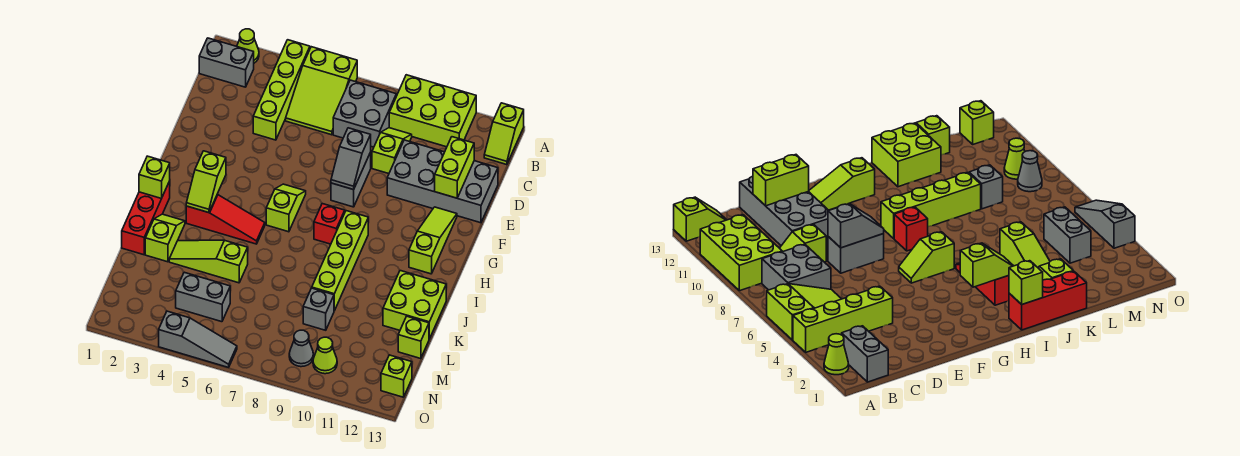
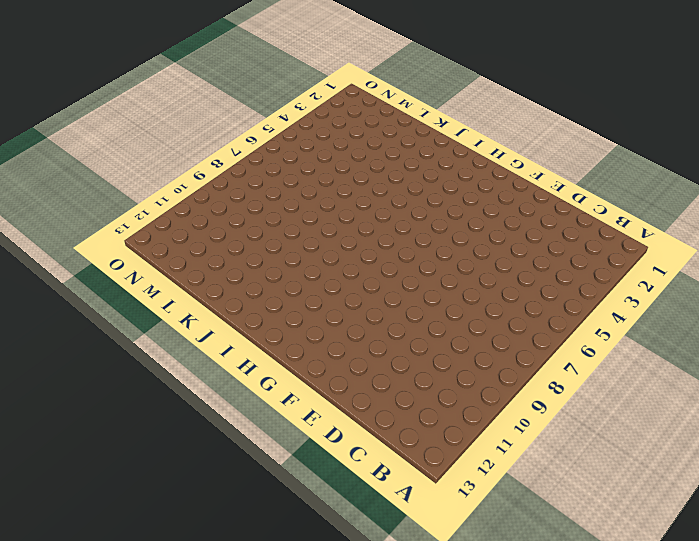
none -> lime cone A2 level 1
none -> lime brick A4:D4 level 1
none -> lime slope A5:C6 level 1 top A
none -> lime brick A9:B11 level 1

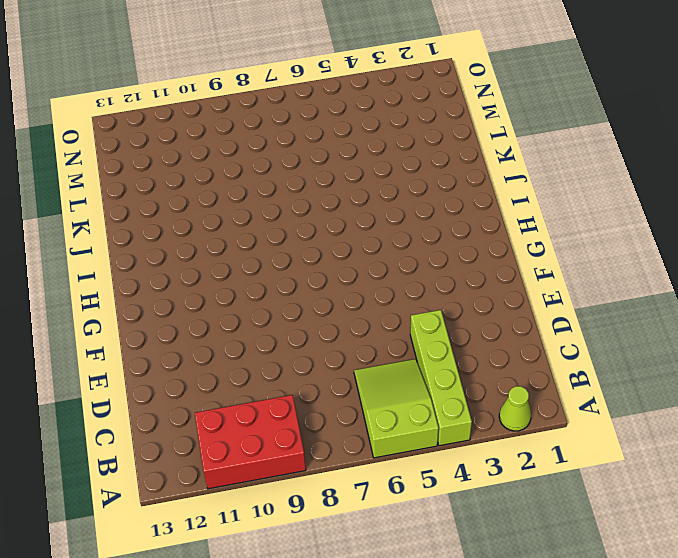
red brick A9:B11 level 1 -> lime brick A9:B11 level 1
none -> lime slope A13:B13 level 1 top A
none -> grey brick B1:B2 level 1
none -> grey brick B7:C8 level 1
none -> lime slope C9:D9 level 1 top D

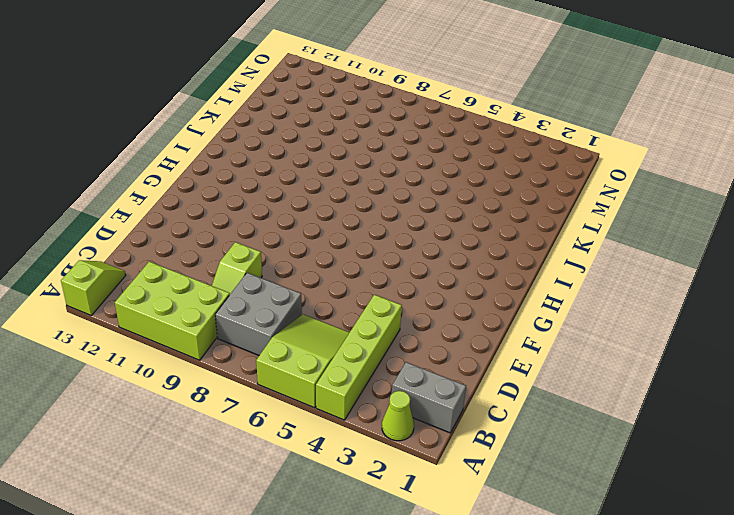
none -> grey brick D10:E13 level 1
none -> grey brick E8:F8 level 1
none -> lime slope F12:H12 level 1 top H
none -> lime slope G6:H6 level 1 top H

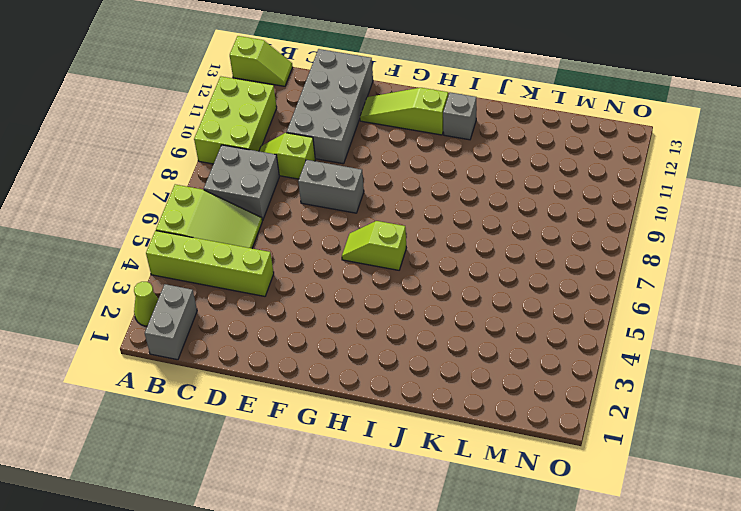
grey brick I12 level 1 -> grey brick L9 level 1
none -> red brick H8 level 1
none -> lime brick H9:K9 level 1
none -> red brick I1:K1 level 1
none -> red slope I3:I5 level 1 top 3

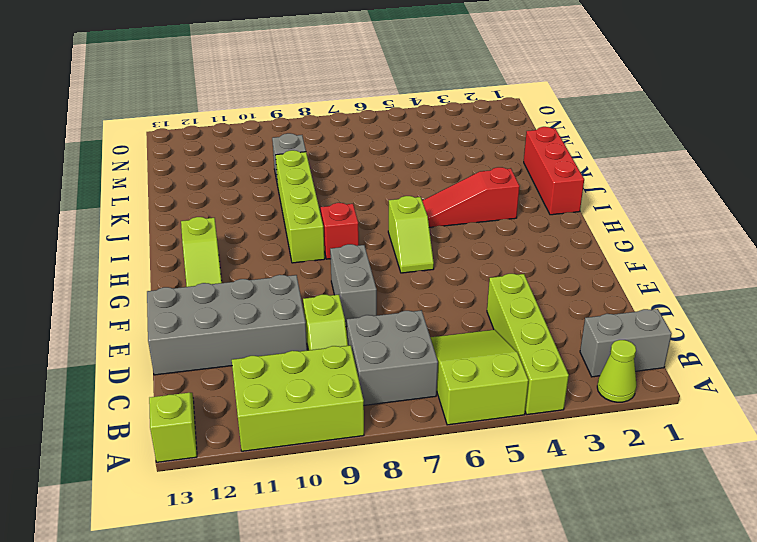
none -> lime slope J2:K2 level 1 top K
none -> lime brick J12:K13 level 1
none -> lime slope K3:K5 level 1 top 5
none -> lime brick L13 level 1

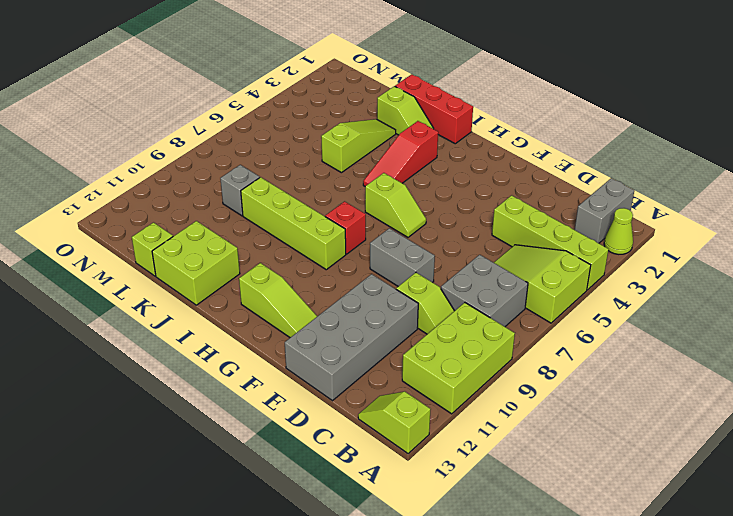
none -> grey brick M4:M5 level 1
none -> grey cone N9 level 1
none -> lime cone N10 level 1
none -> lime brick N13 level 1

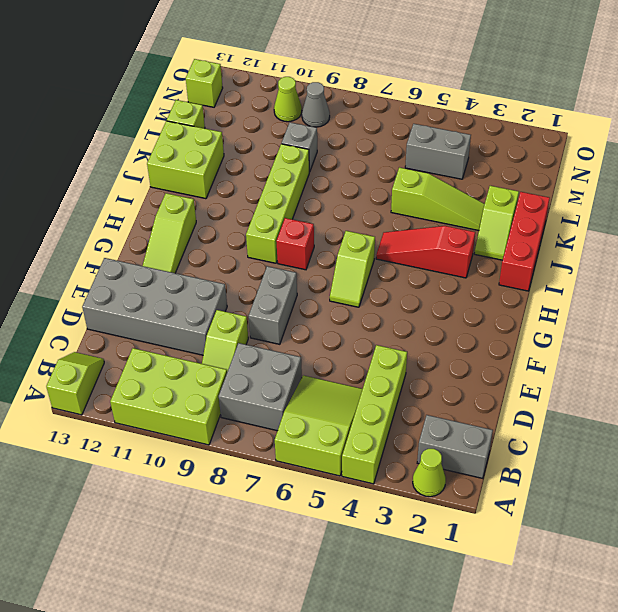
none -> grey slope O4:O6 level 1 top 4
none -> lime brick D12:E12 level 2
none -> grey slope E8:F8 level 2 top E
none -> lime slope H3:I3 level 2 top H

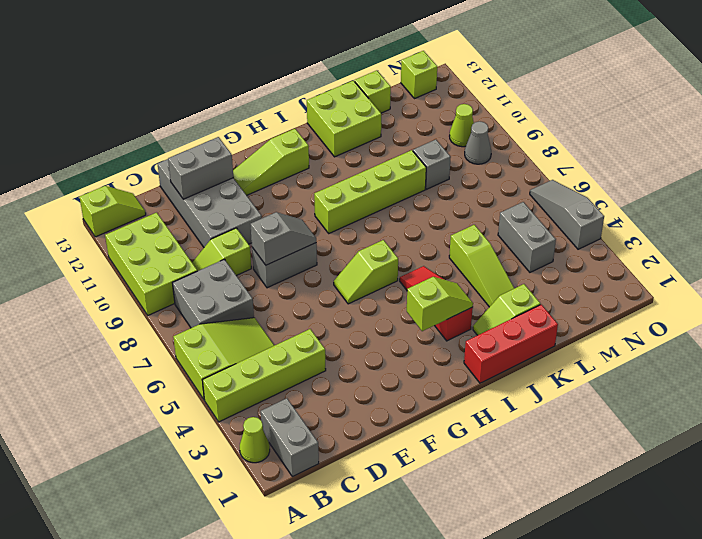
grey brick D12:E12 level 2 -> lime brick D12:E12 level 2
none -> red brick H8 level 1
none -> lime brick I1 level 2

